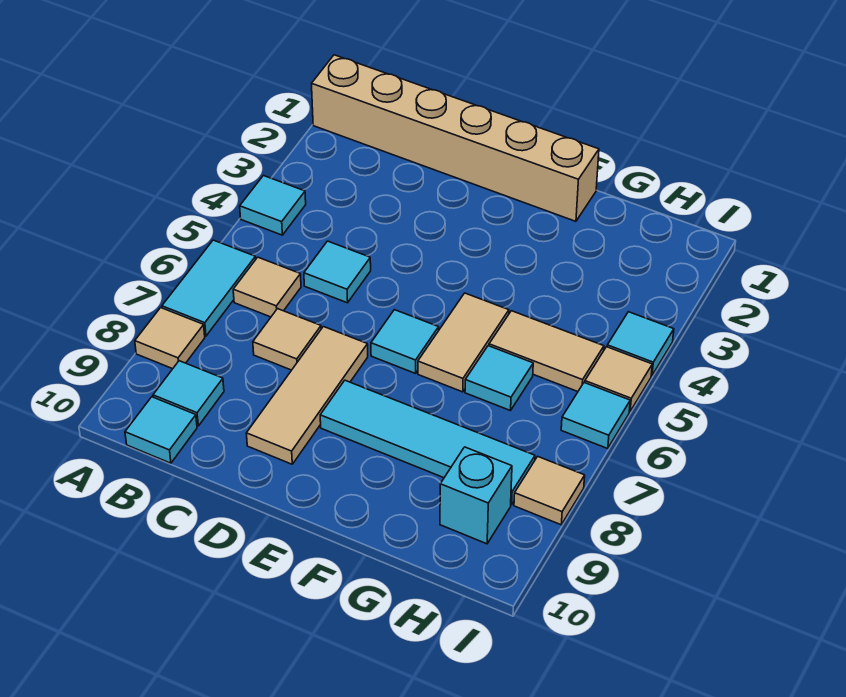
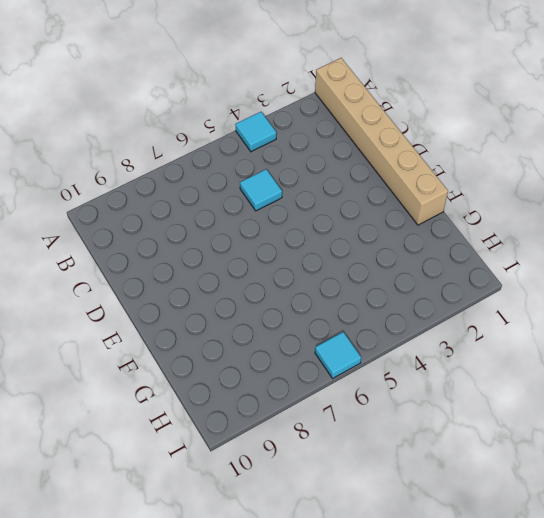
none -> cyan tile A6:A7 level 1
none -> tan tile A8 level 1
none -> tan tile B6 level 1

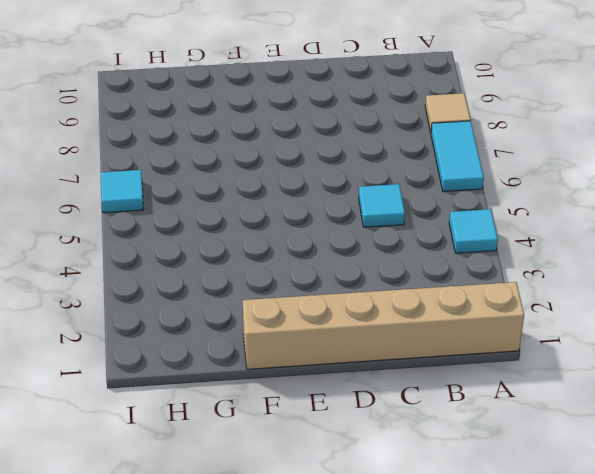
none -> tan tile B6 level 1
none -> cyan tile B9 level 1
none -> cyan tile B10 level 1

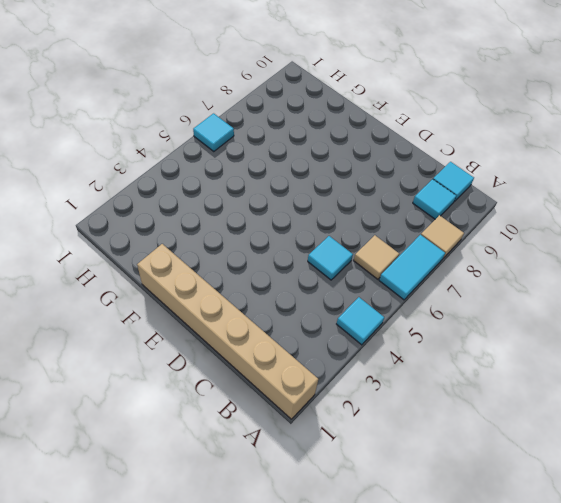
none -> tan tile C7 level 1
none -> tan tile D7:D9 level 1
none -> cyan tile E6 level 1

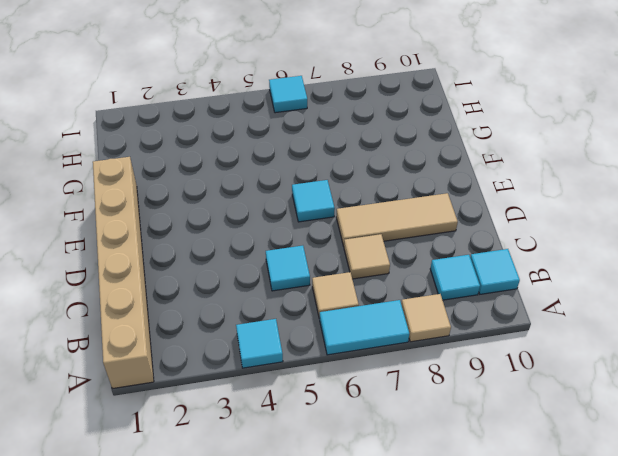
none -> cyan tile E8:H8 level 1
none -> tan tile F5:F6 level 1
none -> tan tile G5:H5 level 1

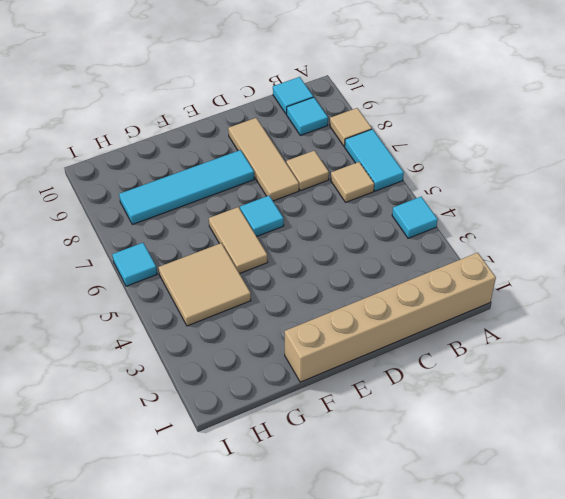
tan tile G4:H5 level 1 -> tan tile G5:H5 level 1
none -> cyan tile C5 level 1
none -> cyan tile G6 level 1
none -> cyan brick H9 level 1

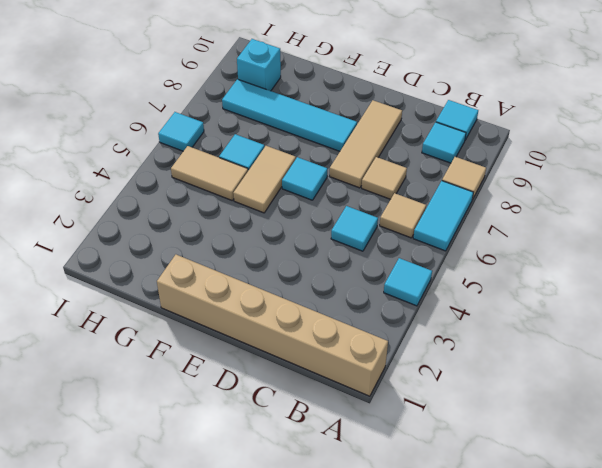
none -> cyan tile I4 level 1
none -> tan tile I5 level 1
none -> tan tile I8 level 1

